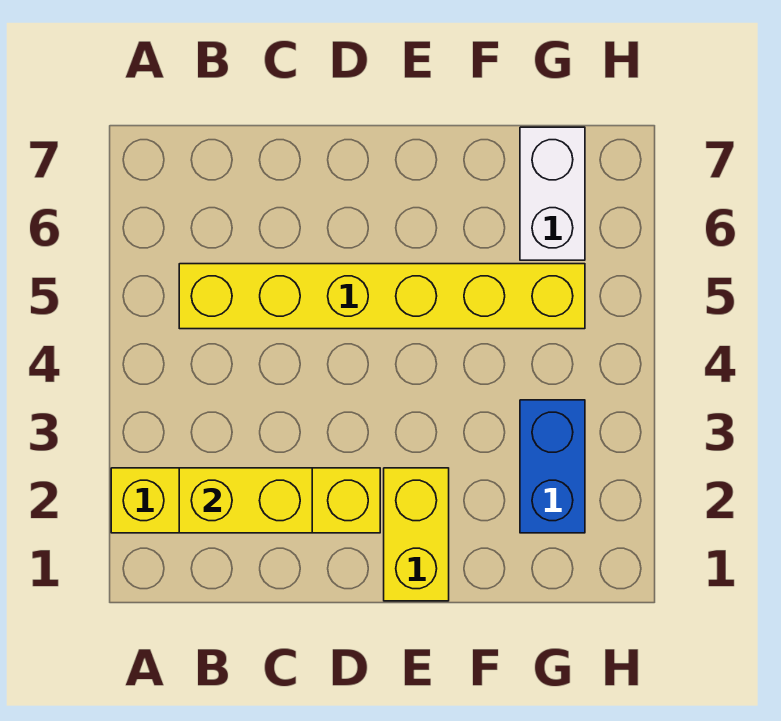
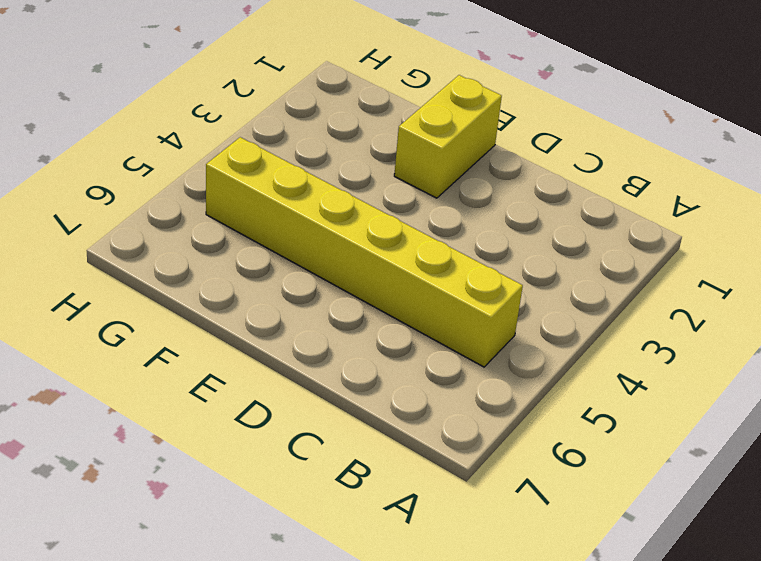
none -> yellow brick A2:D2 level 1
none -> blue brick G2:G3 level 1

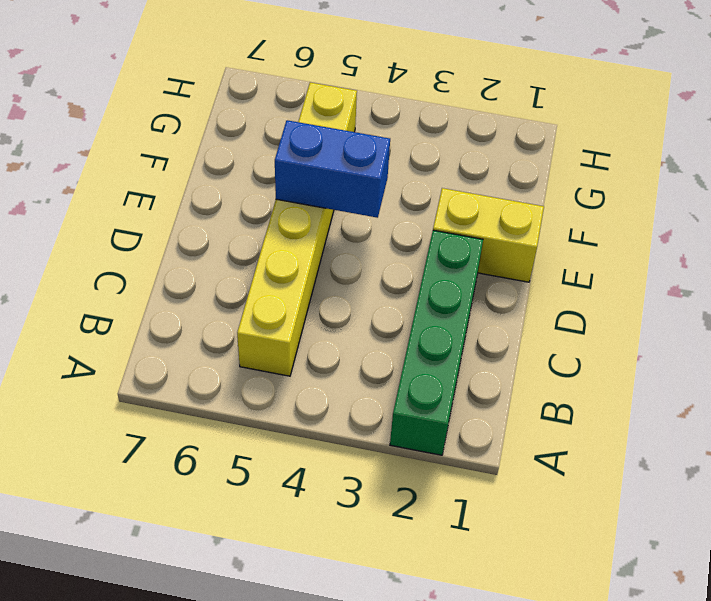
green brick A2:D2 level 1 -> yellow brick A2:D2 level 1
blue brick E4:E5 level 2 -> blue brick G2:G3 level 1
none -> white brick G6:G7 level 1
none -> yellow brick B2:C2 level 2

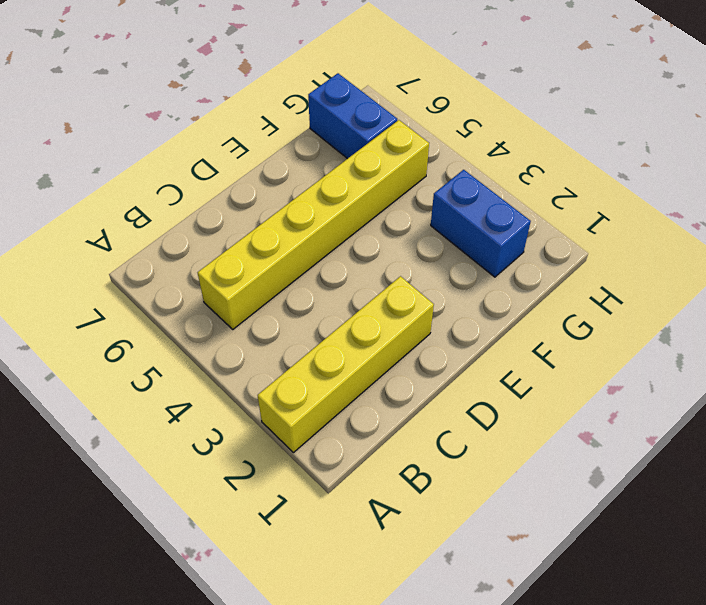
blue brick G6:G7 level 1 -> white brick G6:G7 level 1
none -> yellow brick E1:E2 level 1
none -> yellow brick B2:C2 level 2

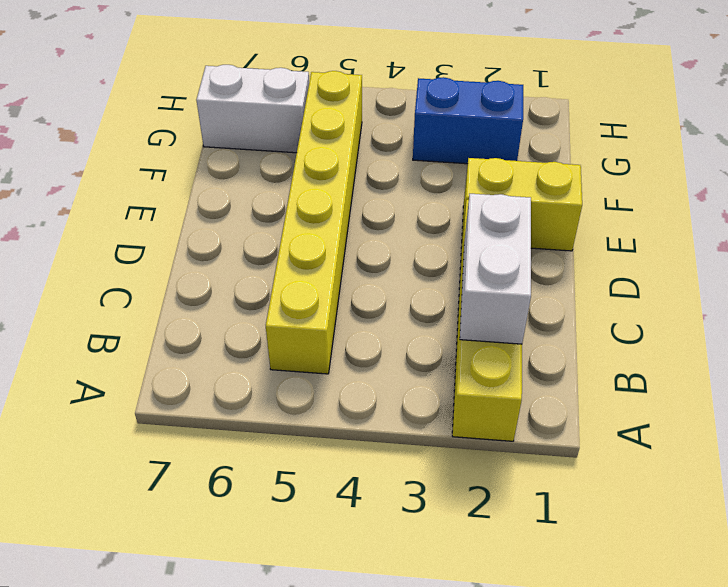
white brick B2:C2 level 2 -> yellow brick B2:C2 level 2

